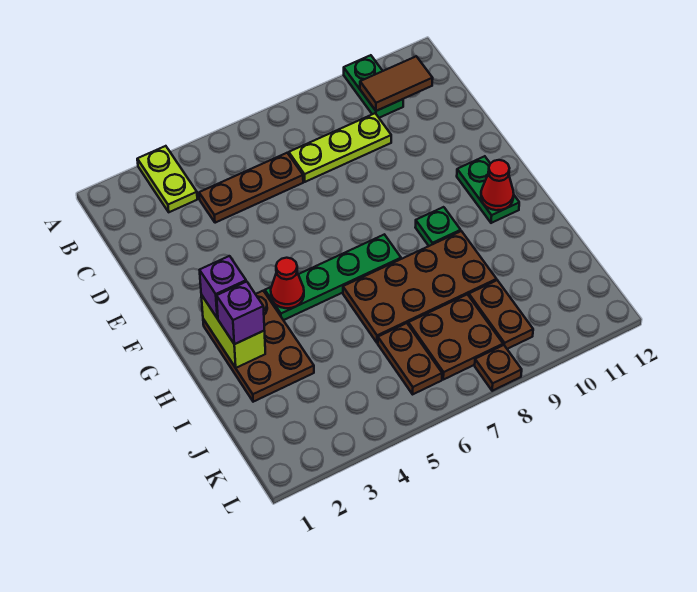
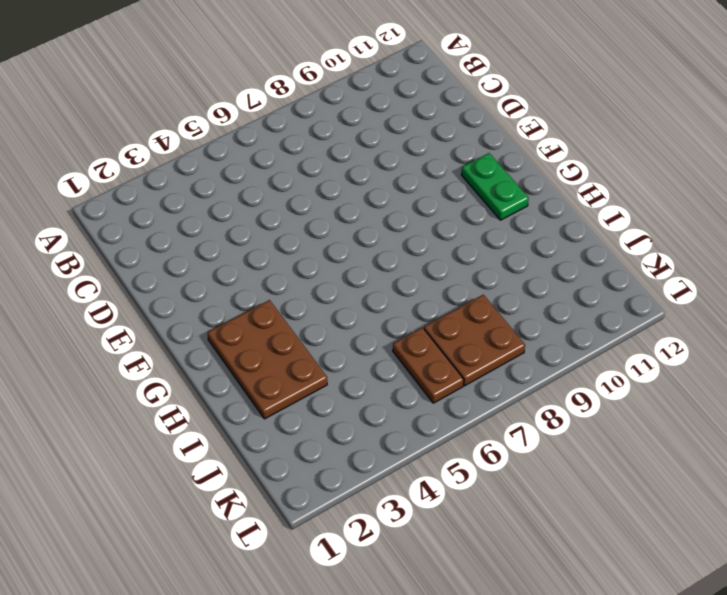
none -> lime plate A3:B3 level 1
none -> green plate A10:B10 level 1
none -> brown plate C4:C6 level 1

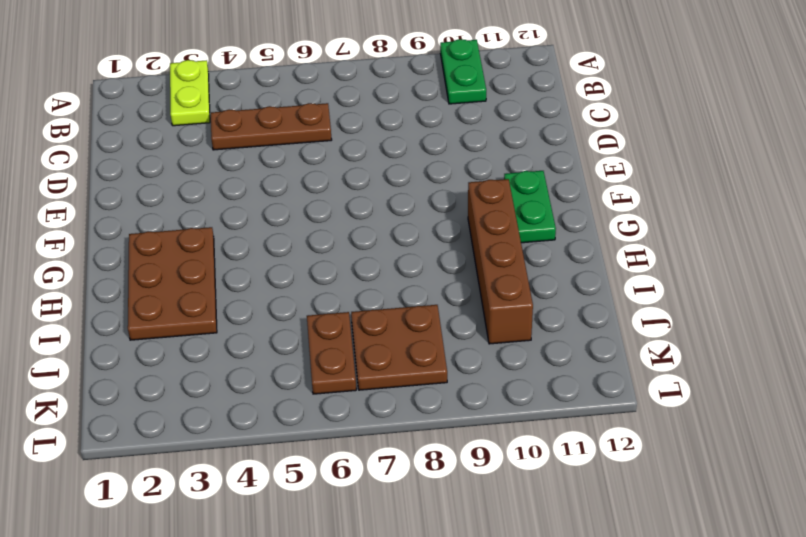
brown brick G10:J10 level 1 -> none
none -> lime plate C7:C9 level 1
none -> green plate G4:G7 level 1
none -> green plate G9 level 1

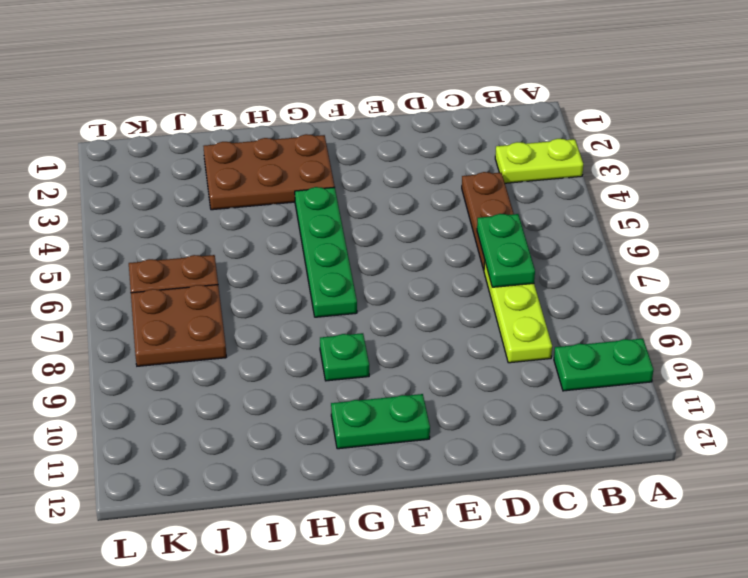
green plate C6:C7 level 2 -> none
none -> brown plate H6:I9 level 1
none -> brown plate J9:K9 level 1
none -> brown plate L8 level 1

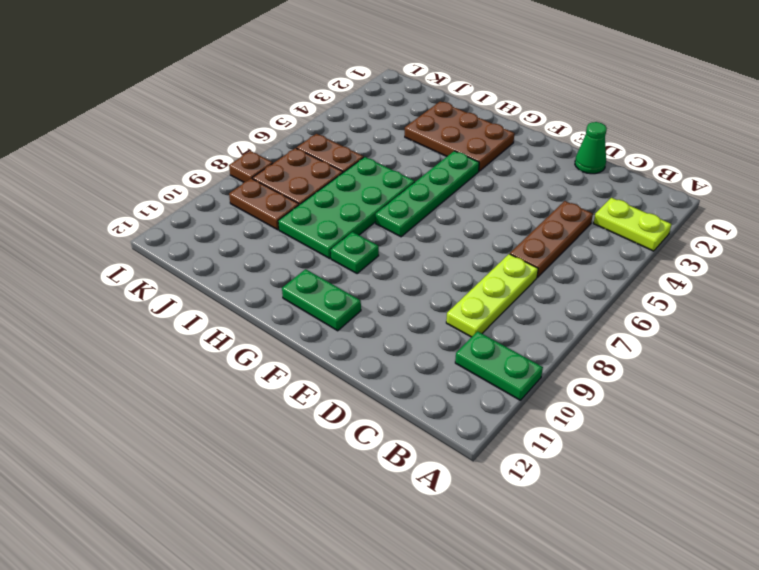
green cone D1 level 1 -> none
green plate H6:I9 level 1 -> brown plate H6:I9 level 1
none -> brown tile B10:B11 level 2
none -> lime brick G2:H2 level 2
none -> red cone G4 level 2

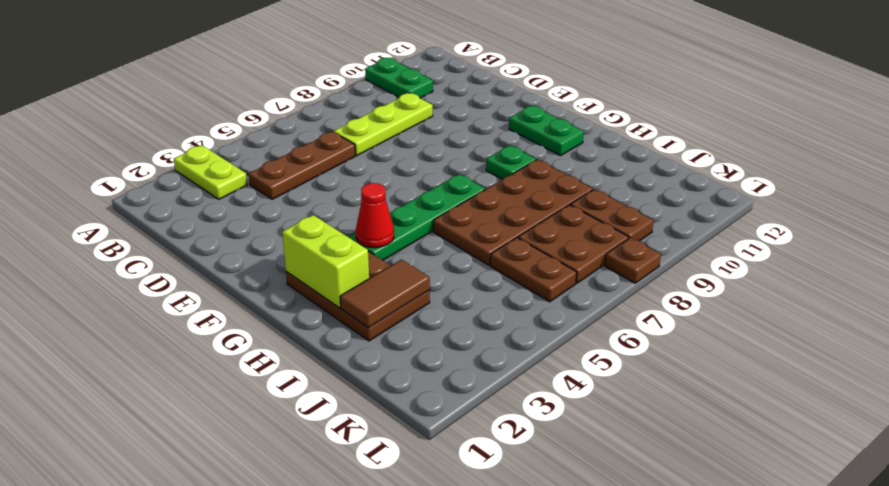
brown tile I2:I3 level 2 -> brown tile B10:B11 level 2
none -> red cone G11 level 2
none -> purple brick G2 level 3
none -> purple brick H2 level 3

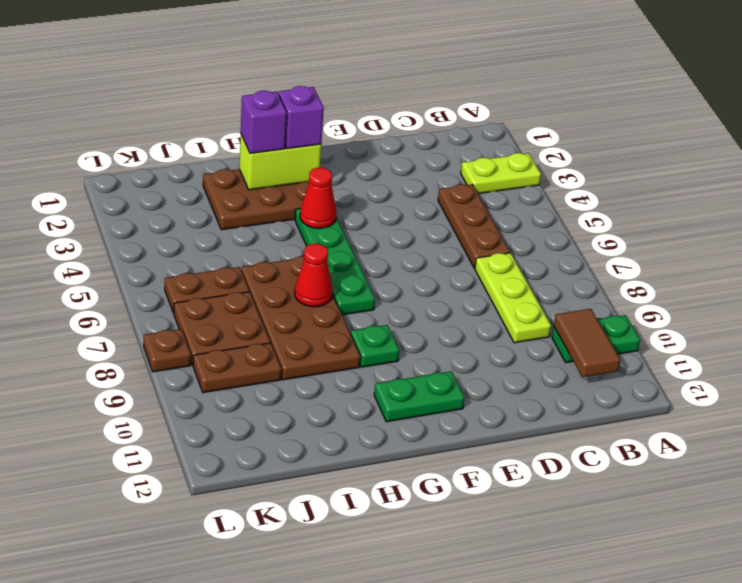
red cone H7 level 2 -> red cone G11 level 2

